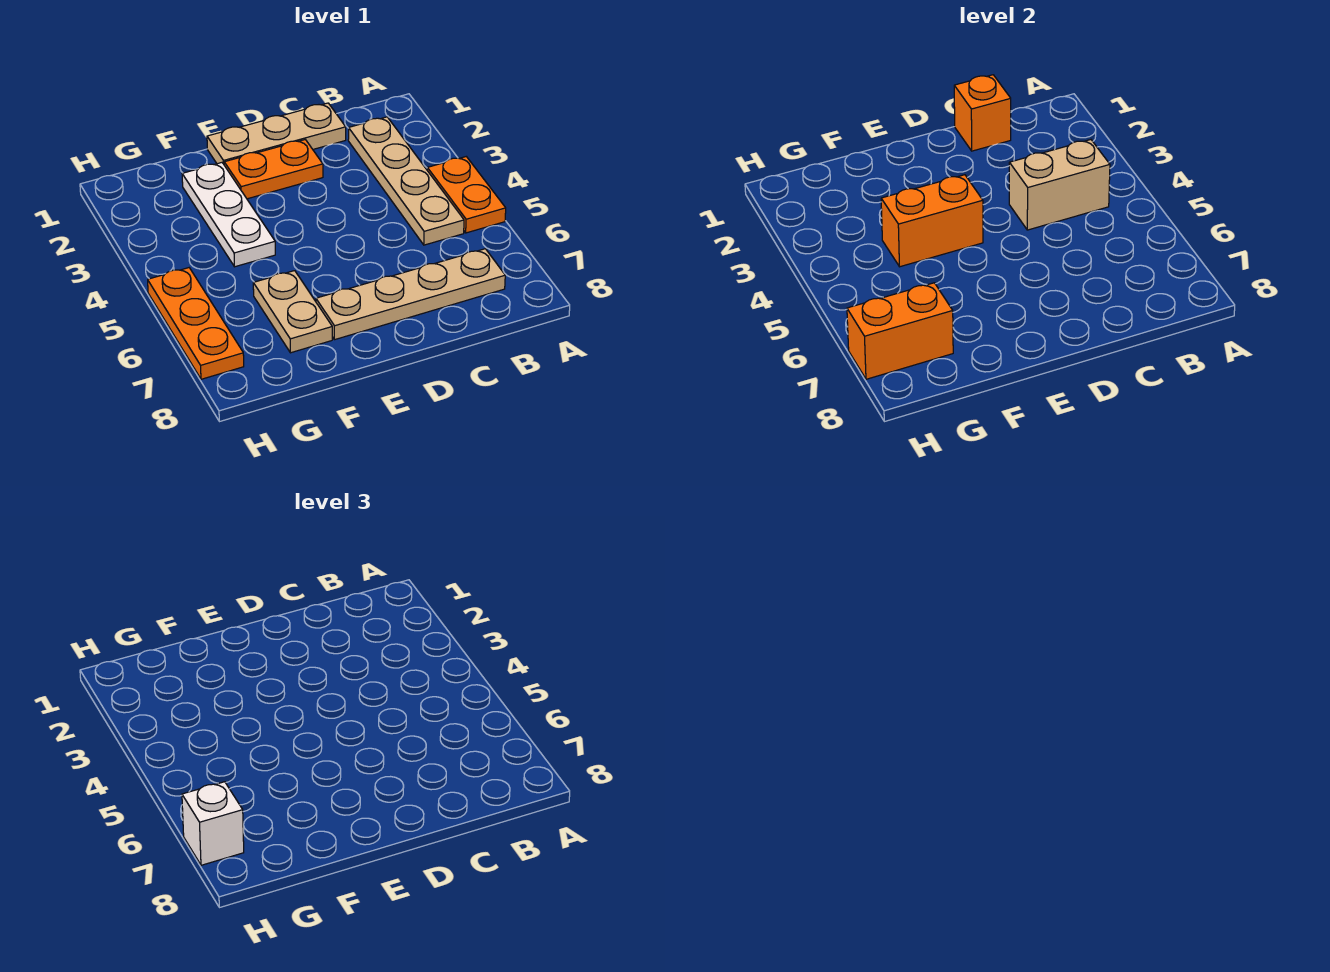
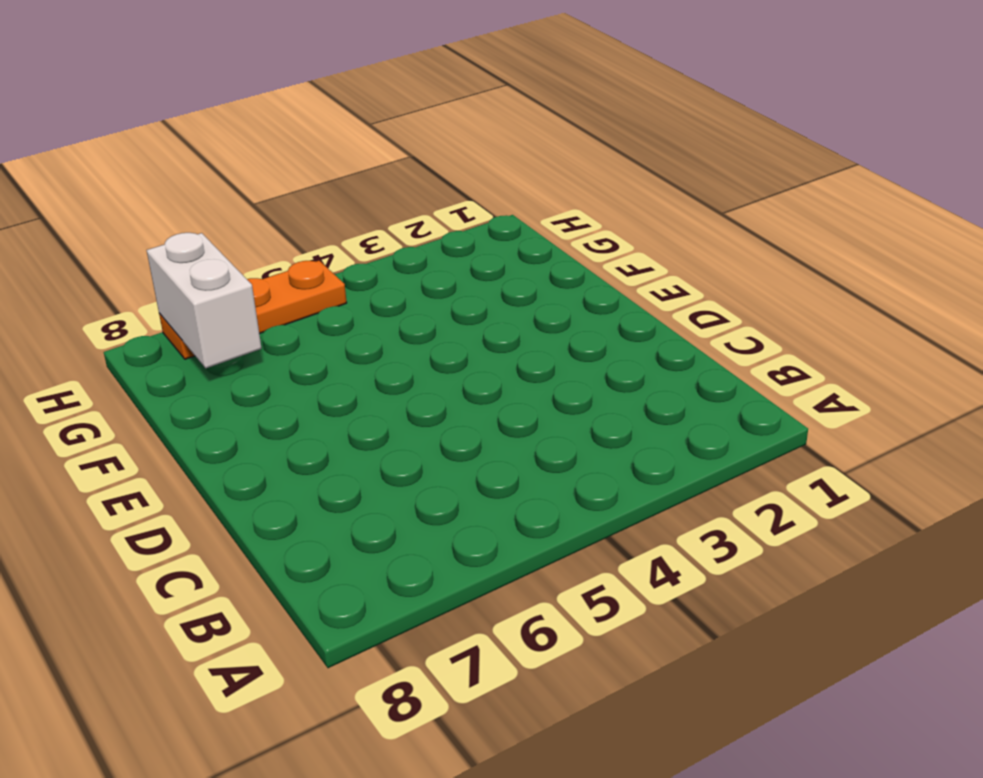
white brick G7:H7 level 2 -> orange brick G7:H7 level 2
none -> orange plate A4:A5 level 1
none -> tan plate B2:B5 level 1
none -> tan plate B7:E7 level 1

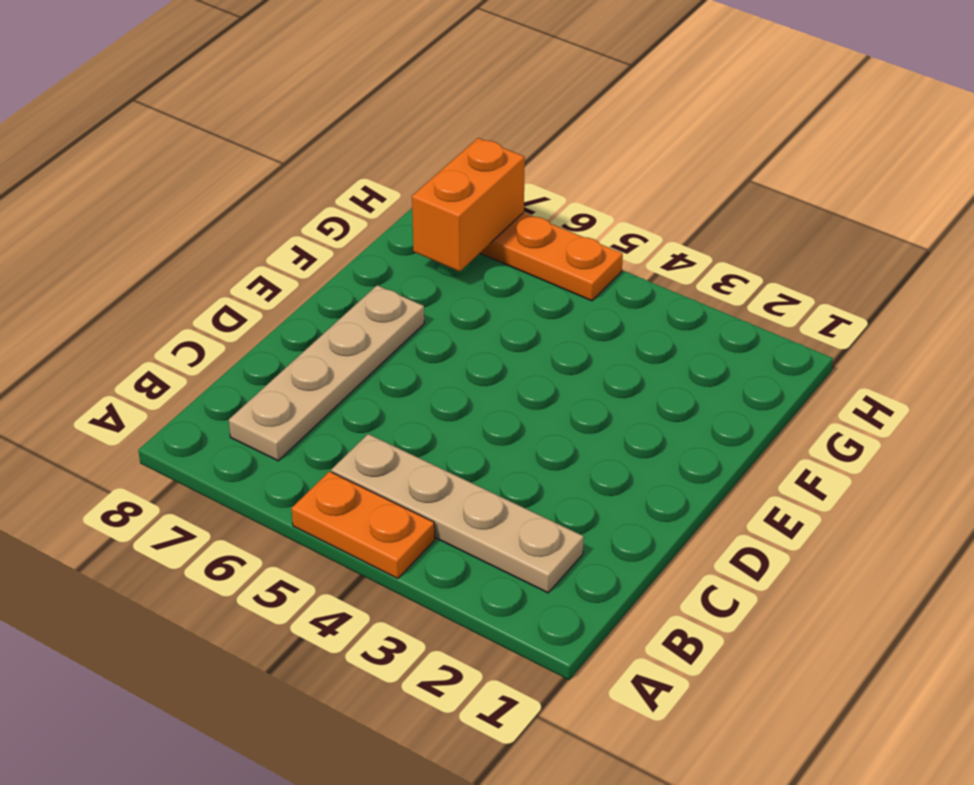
none -> tan plate C1:E1 level 1
none -> orange plate D2:E2 level 1
none -> white plate F2:F4 level 1

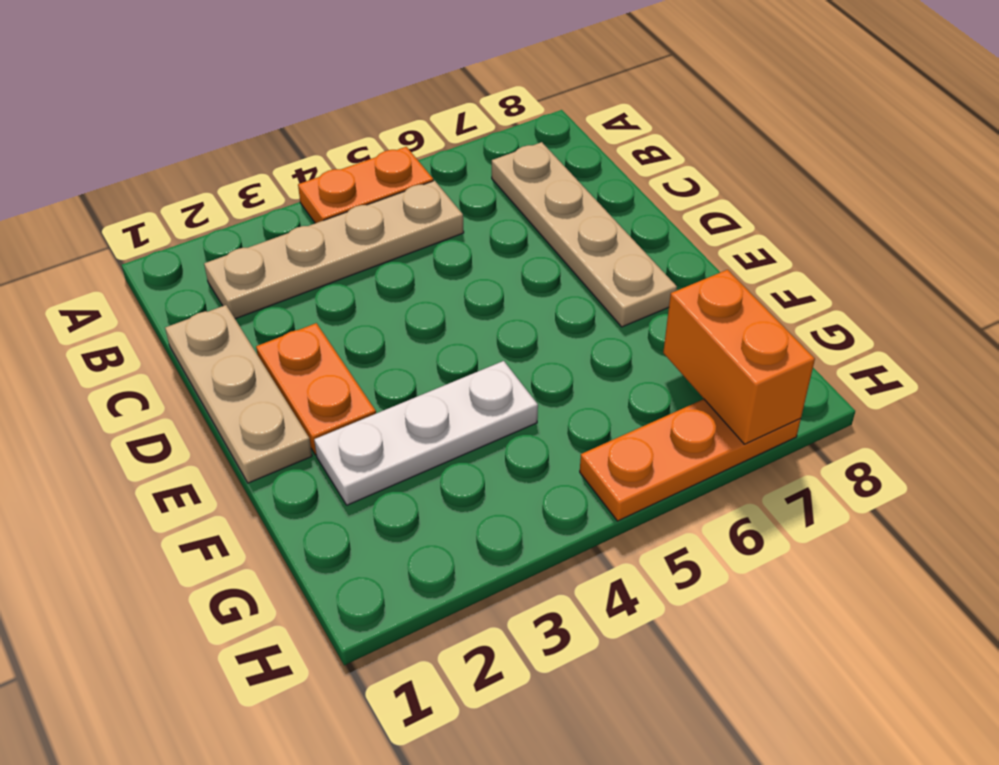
none -> tan plate F6:F7 level 1
none -> tan brick B4:C4 level 2
none -> orange brick C1 level 2

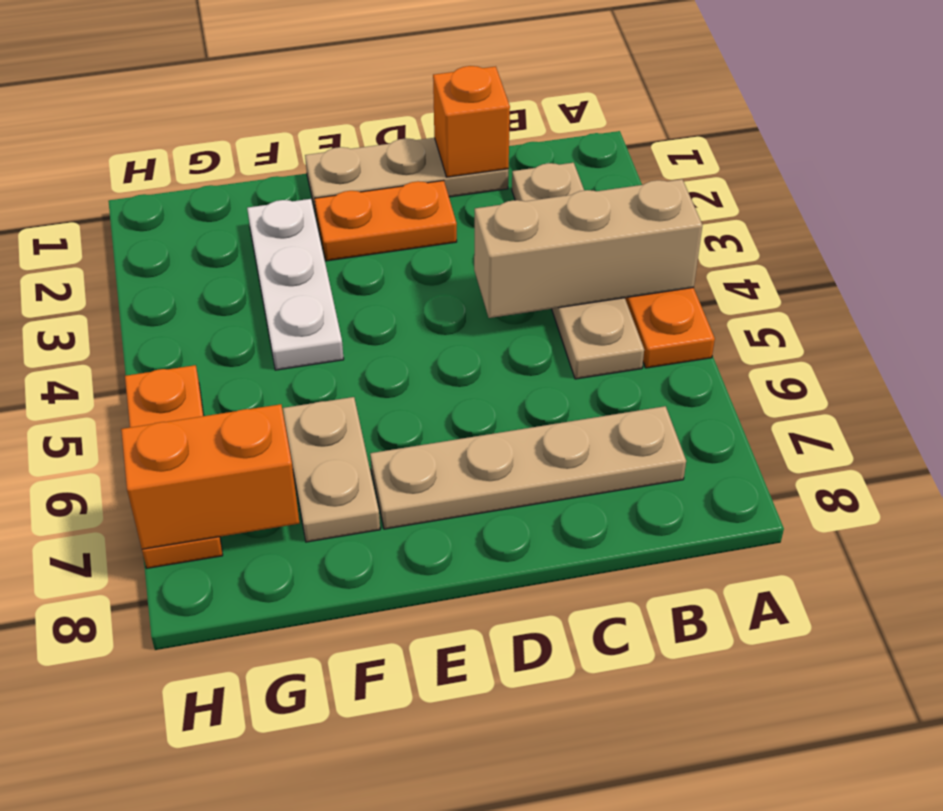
tan brick A4:C4 level 2 -> tan brick B4:C4 level 2
none -> orange brick E4:F4 level 2
none -> white brick H7 level 3

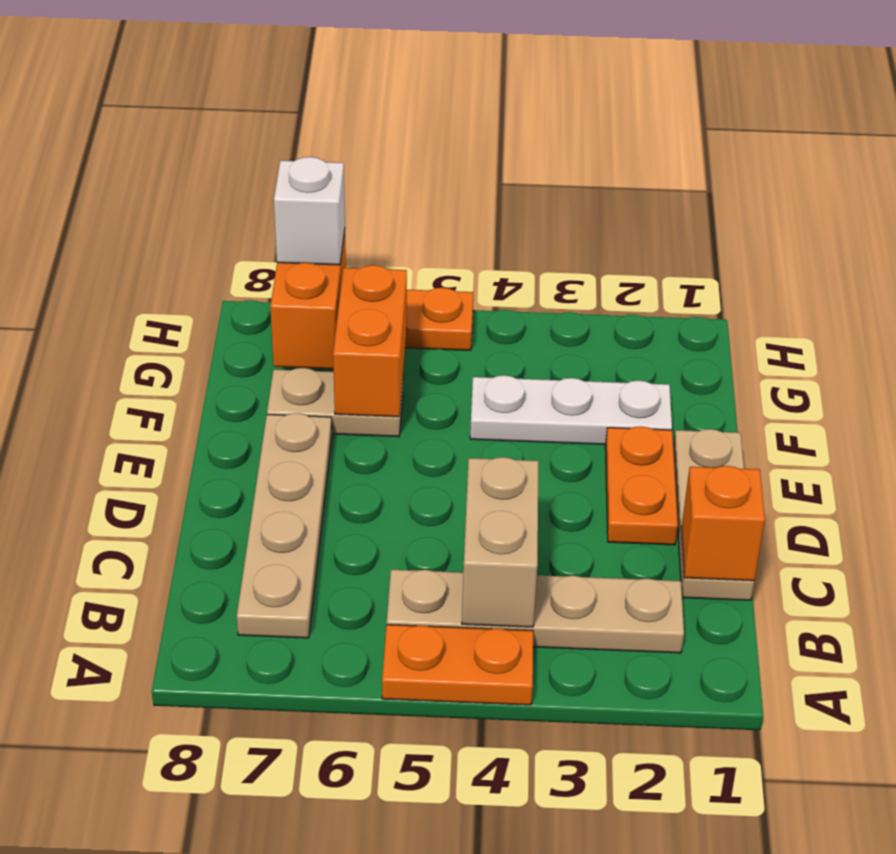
orange brick F6:G6 level 2 -> orange brick E4:F4 level 2

